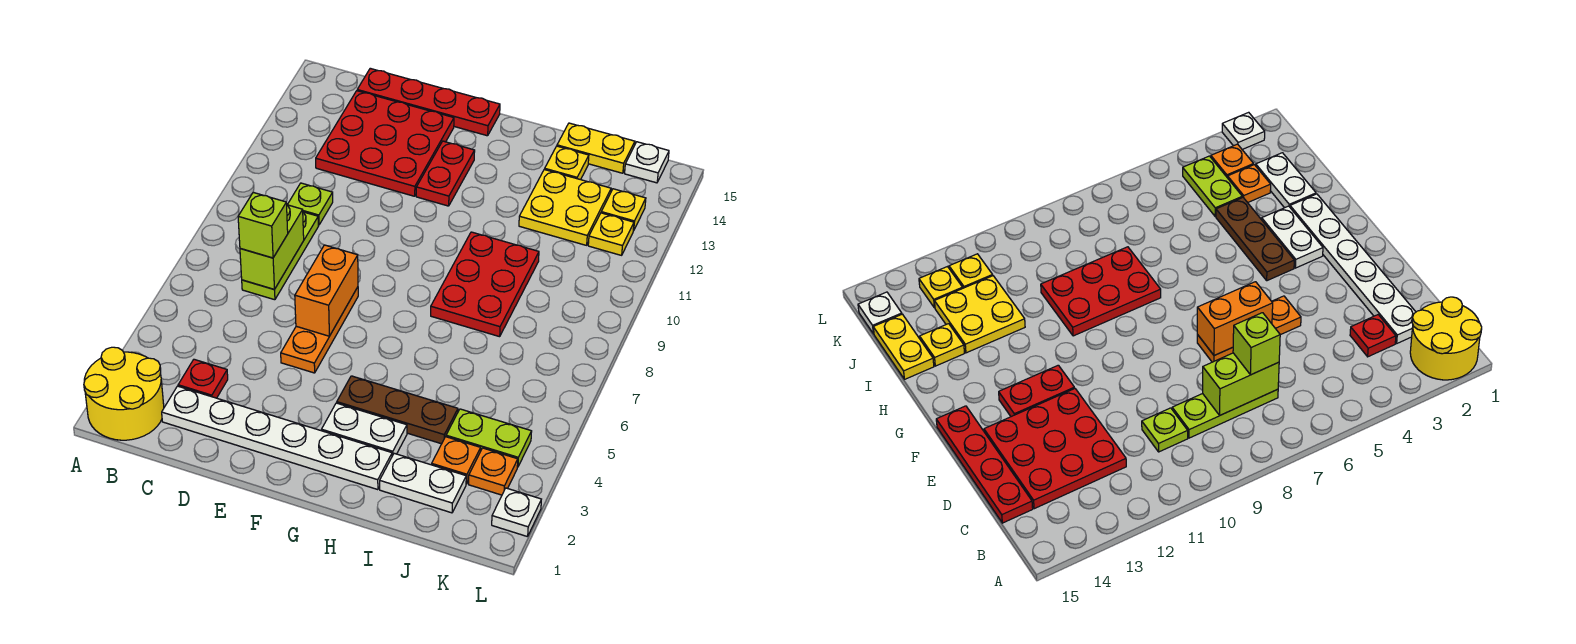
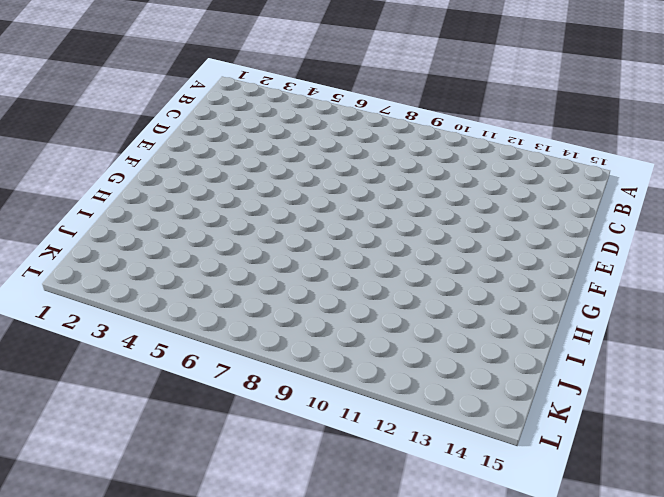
none -> yellow round brick A1:B2 level 1
none -> white plate C2:H2 level 1
none -> red plate C3 level 1

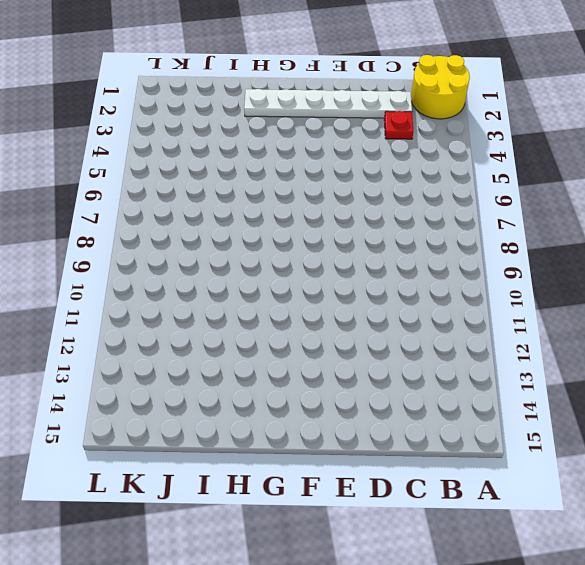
none -> lime plate C7:C9 level 1
none -> lime plate C10 level 1
none -> red plate C12:E14 level 1

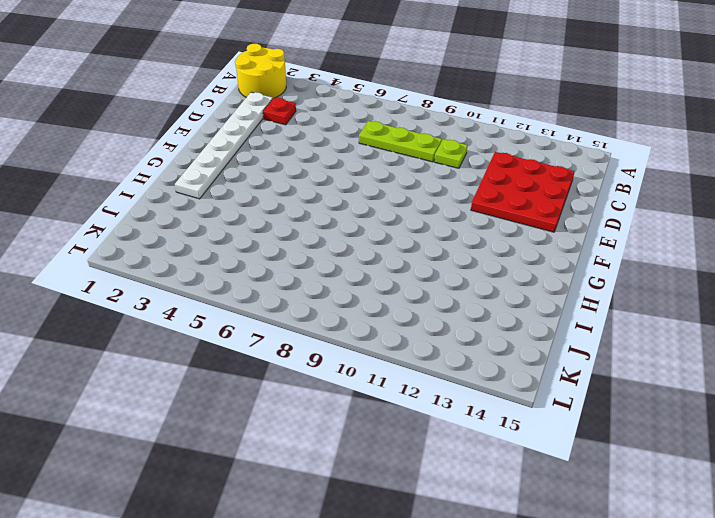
none -> red plate C15:F15 level 1
none -> orange plate E5:E7 level 1
none -> red plate F12:F13 level 1

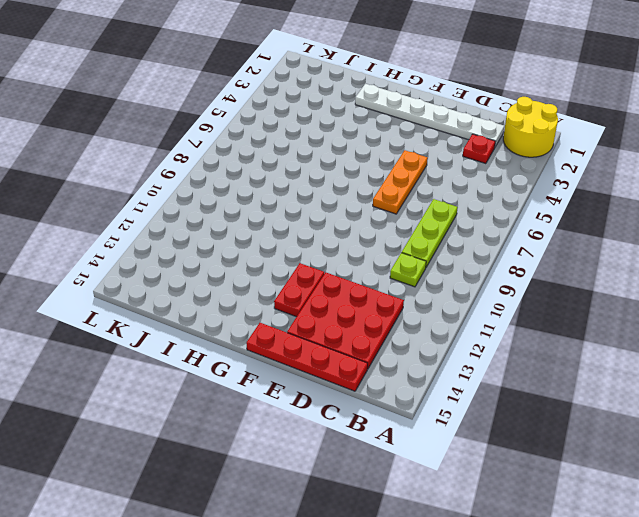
none -> white plate G3:H3 level 1
none -> brown plate G4:I4 level 1
none -> red plate H8:I10 level 1

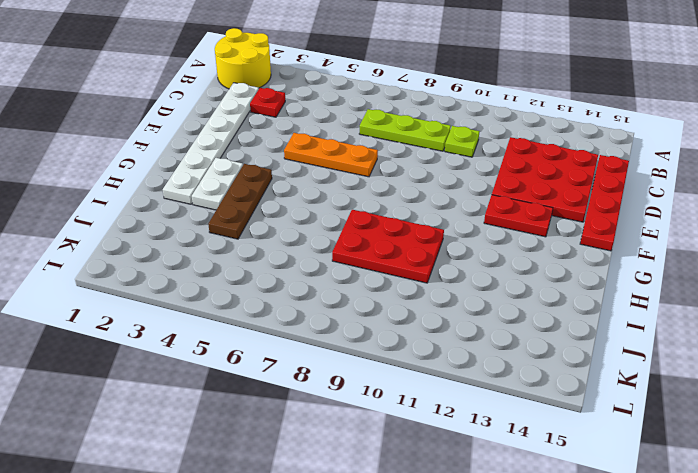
none -> white plate I2:J2 level 1
none -> yellow plate I12:J13 level 1
none -> yellow plate I14 level 1

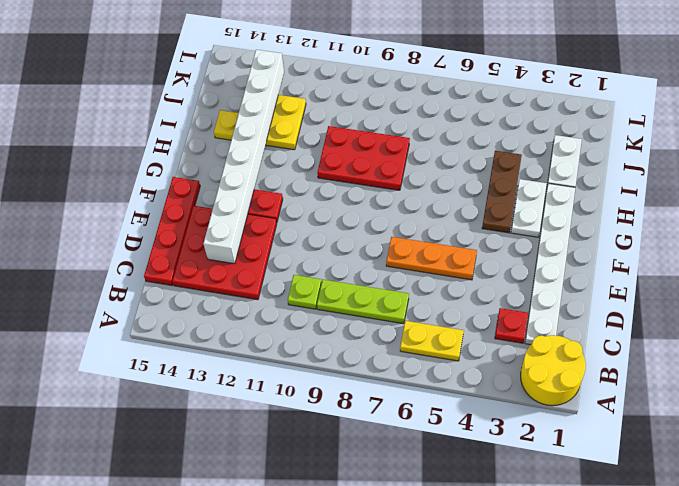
yellow plate B5:B6 level 1 -> yellow plate I15:J15 level 1
white brick D13:K13 level 2 -> none
none -> orange plate J3 level 1
none -> lime plate J4:K4 level 1
none -> orange plate K3 level 1

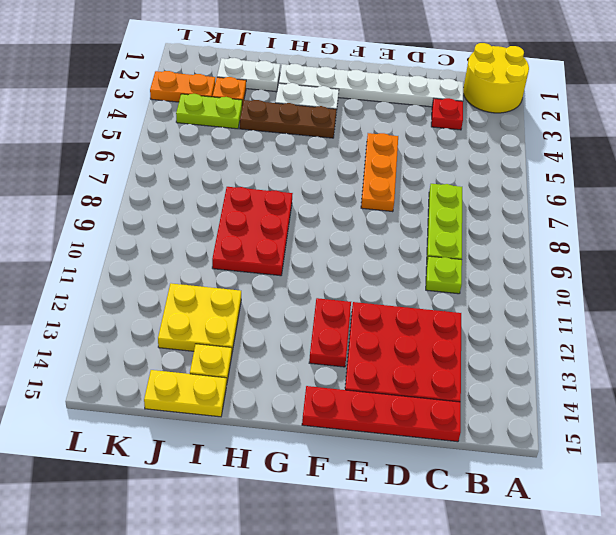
orange plate K3:L3 level 1 -> orange plate K3 level 1
none -> yellow plate K12 level 1
none -> yellow plate K13 level 1
none -> white plate K15 level 1

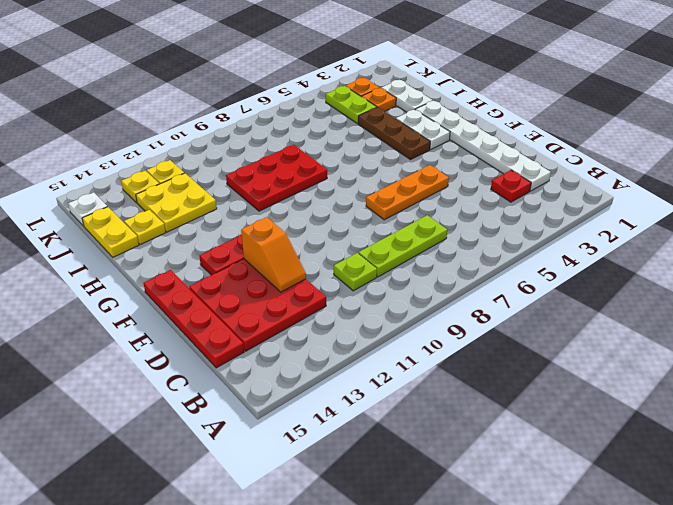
orange slope D12:E12 level 2 top E -> none
none -> yellow round brick A1:B2 level 1
none -> white plate L2 level 1
none -> lime brick C7:C8 level 2

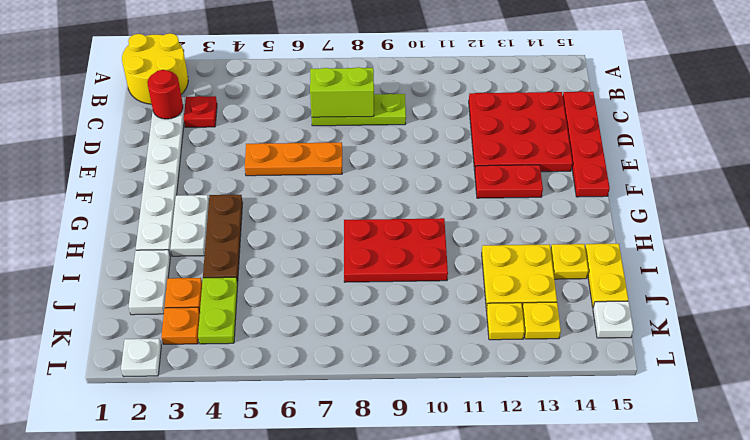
red round brick C2 level 2 -> none
none -> lime plate C10 level 1
none -> orange brick E6:E7 level 2
none -> lime brick C7 level 3

